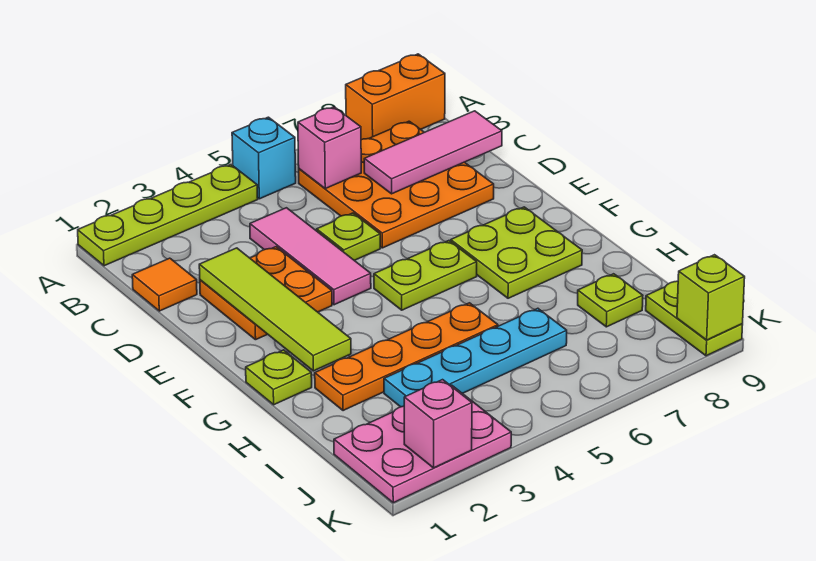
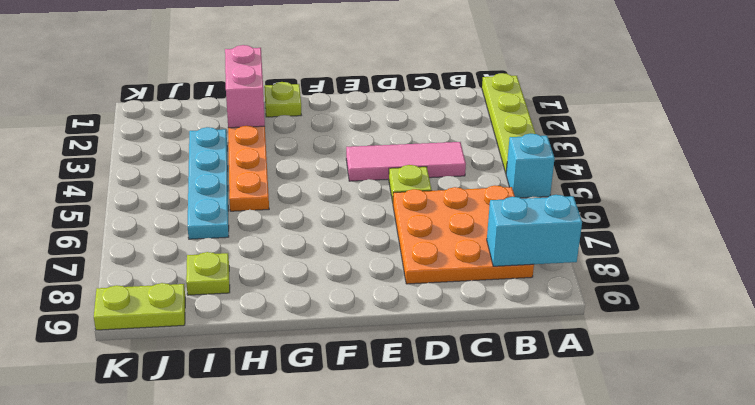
cyan brick A8:B8 level 2 -> none
pink brick H1:H2 level 2 -> none
none -> orange brick A8:A9 level 1
none -> orange tile C1 level 1
none -> orange plate D2:E3 level 1

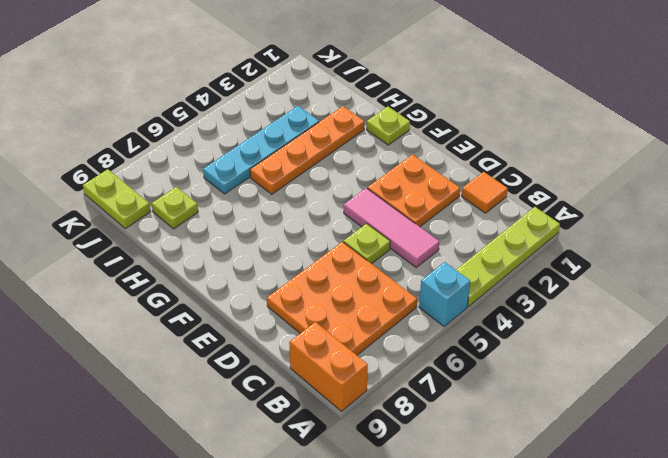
orange brick A9:B9 level 1 -> orange brick A8:A9 level 1
none -> lime plate F5:F6 level 1
none -> lime plate F7:G8 level 1
none -> pink plate J1:K3 level 1

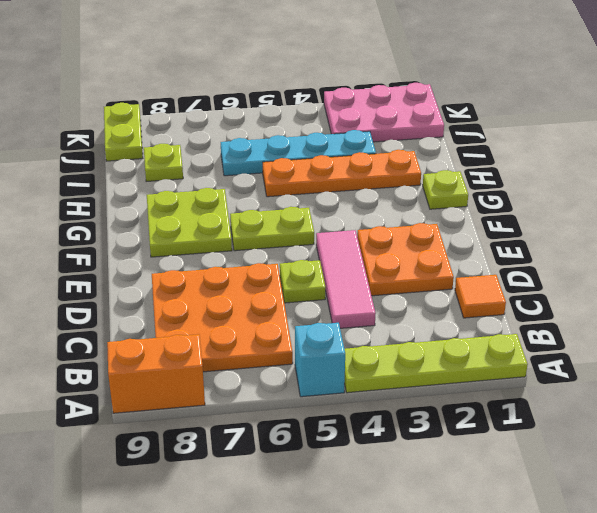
none -> pink brick B6 level 2
none -> pink tile C7:C9 level 2
none -> lime tile D2:G2 level 2

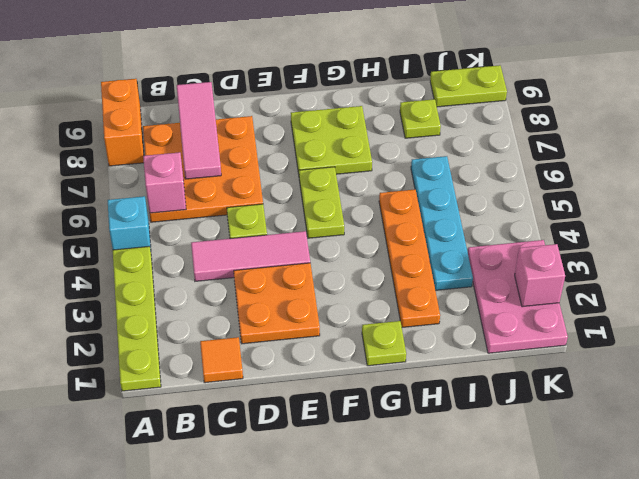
none -> lime tile D2:G2 level 2
none -> lime brick K9 level 2

